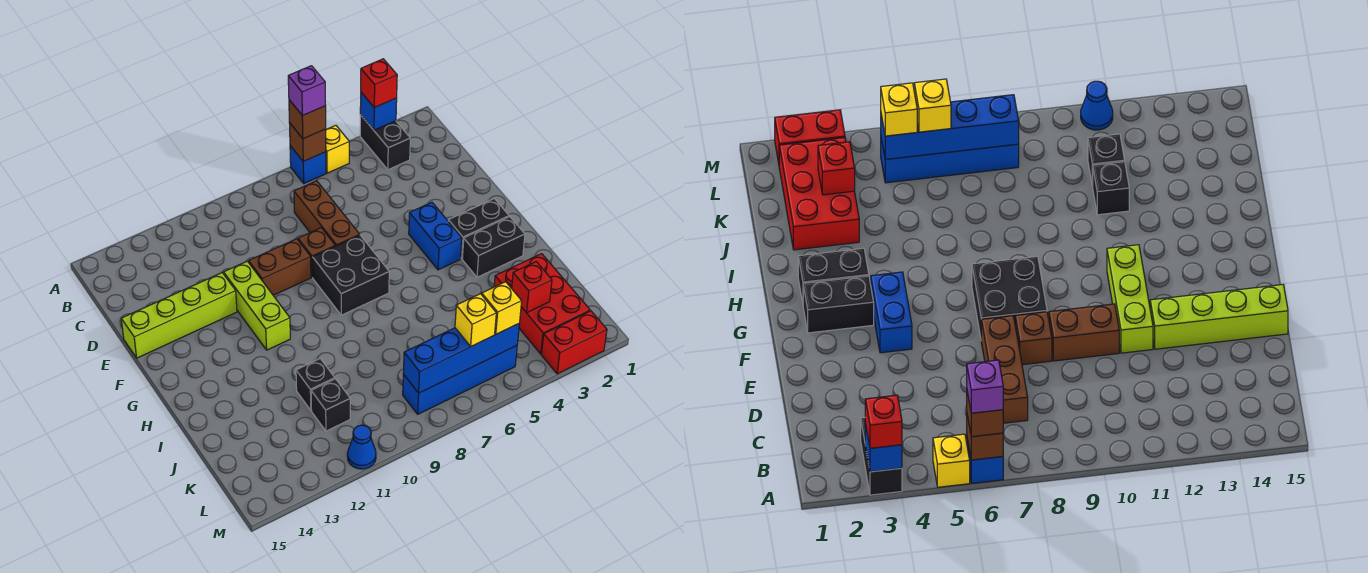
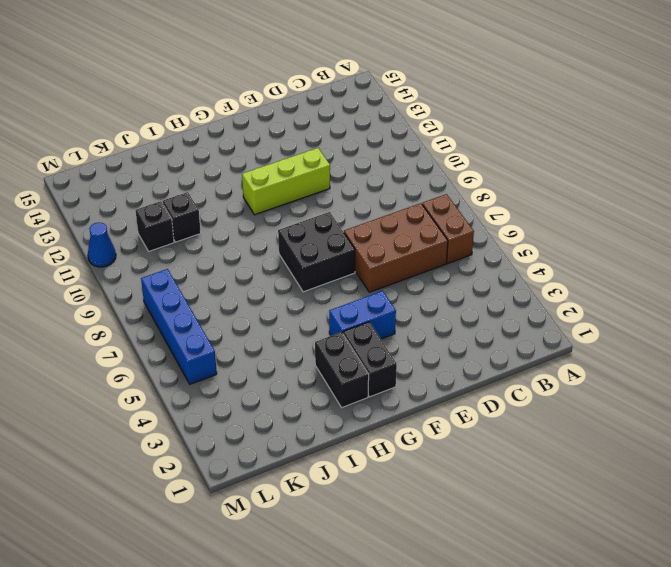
brown brick B6:B7 level 1 -> brown brick E9:E10 level 1
brown brick C6:E7 level 1 -> brown brick C7:E7 level 1
none -> black brick A3:B3 level 1
none -> yellow brick A5 level 1
none -> blue brick A6 level 1

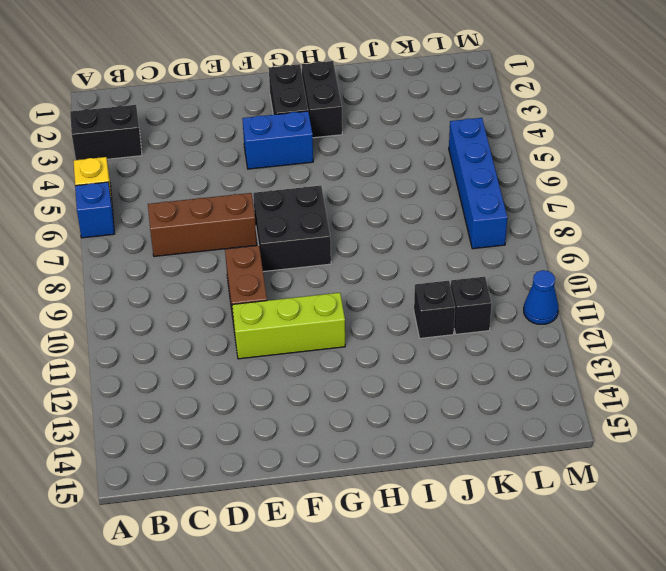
none -> brown brick E8 level 1
none -> lime brick E12:E15 level 1
none -> red brick J2:L3 level 1

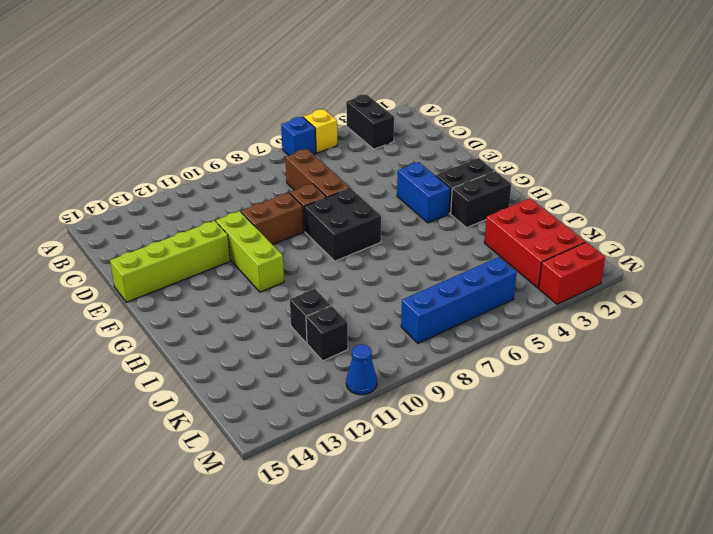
none -> blue brick A3 level 2
none -> brown brick A6 level 2
none -> red brick K3 level 2

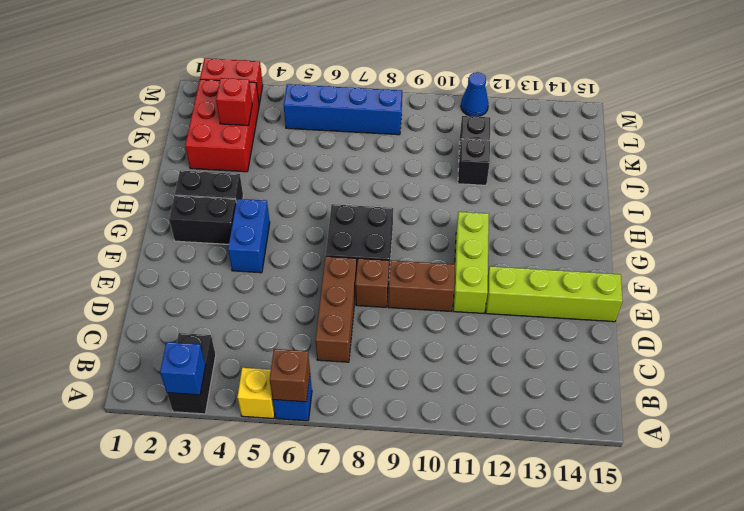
none -> blue brick L5:L8 level 2
none -> red brick A3 level 3
none -> brown brick A6 level 3

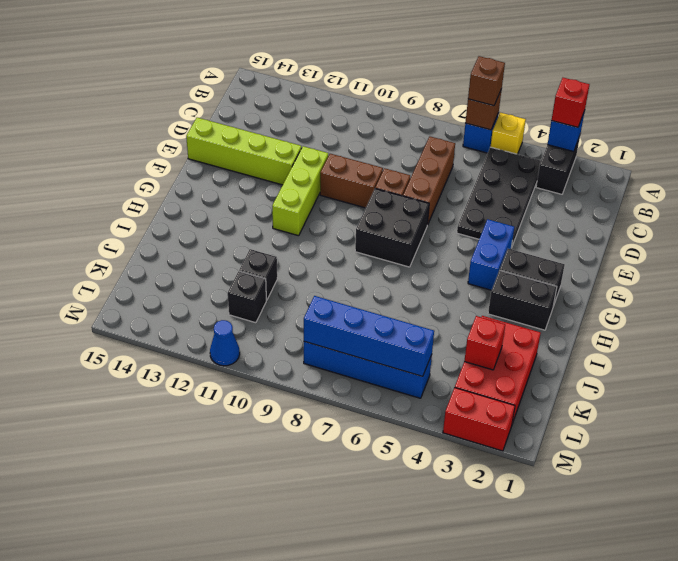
black plate B4:E5 level 1 -> none
none -> yellow brick L5 level 3
none -> yellow brick L6 level 3
none -> purple brick A6 level 4

